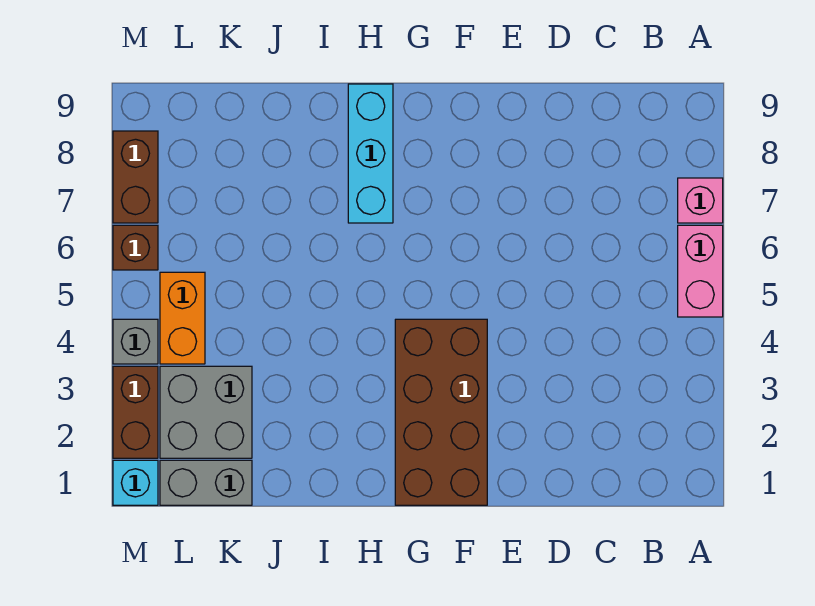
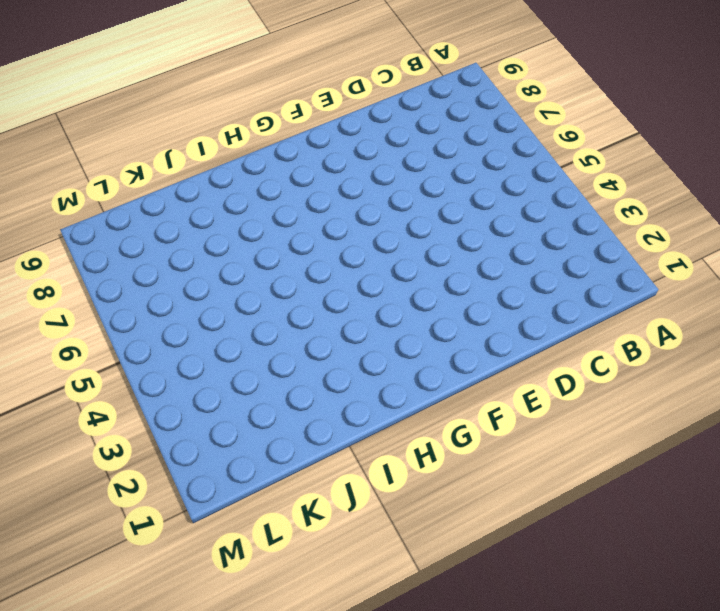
none -> pink brick A5:A6 level 1
none -> pink brick A7 level 1
none -> brown brick F1:G4 level 1

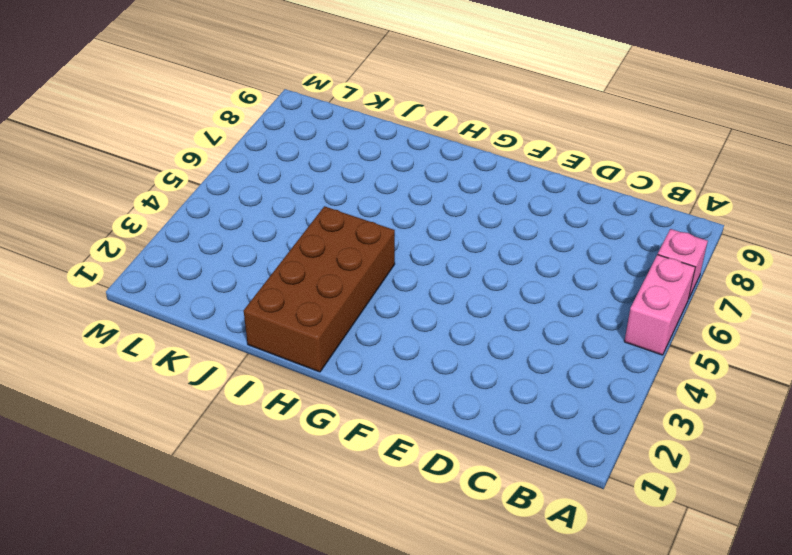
brown brick H1:I4 level 1 -> brown brick F1:G4 level 1
none -> cyan brick H7:H9 level 1
none -> grey brick K1:L1 level 1
none -> grey brick K2:L3 level 1

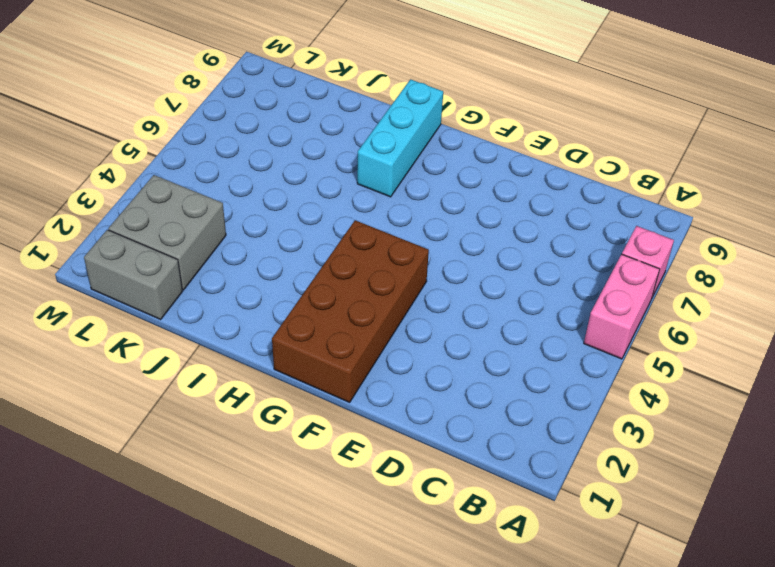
none -> orange brick L4:L5 level 1
none -> cyan brick M1 level 1
none -> brown brick M2:M3 level 1

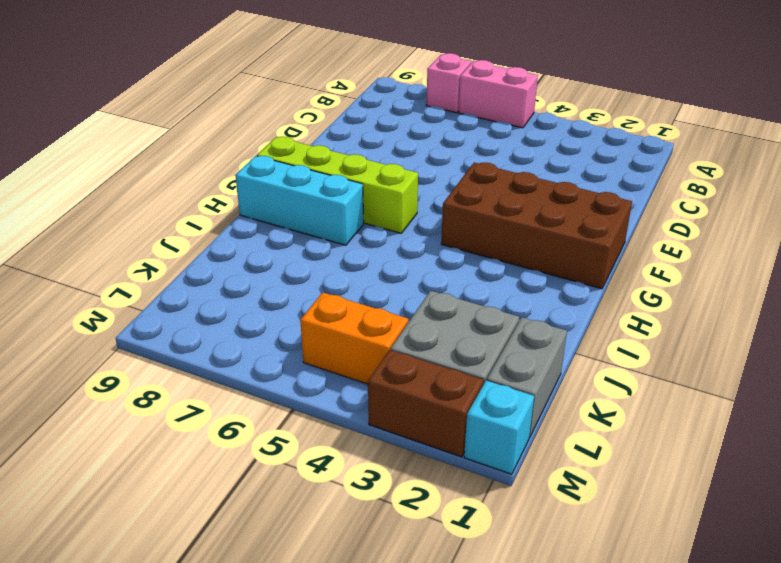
lime brick G6:G9 level 1 -> none
none -> grey brick M4 level 1
none -> brown brick M6 level 1
none -> brown brick M7:M8 level 1

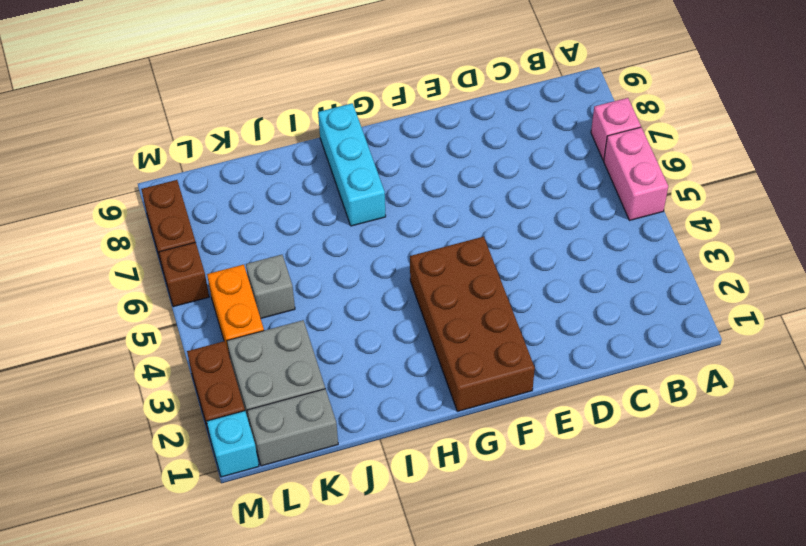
grey brick K5 level 1 -> grey brick M4 level 1

